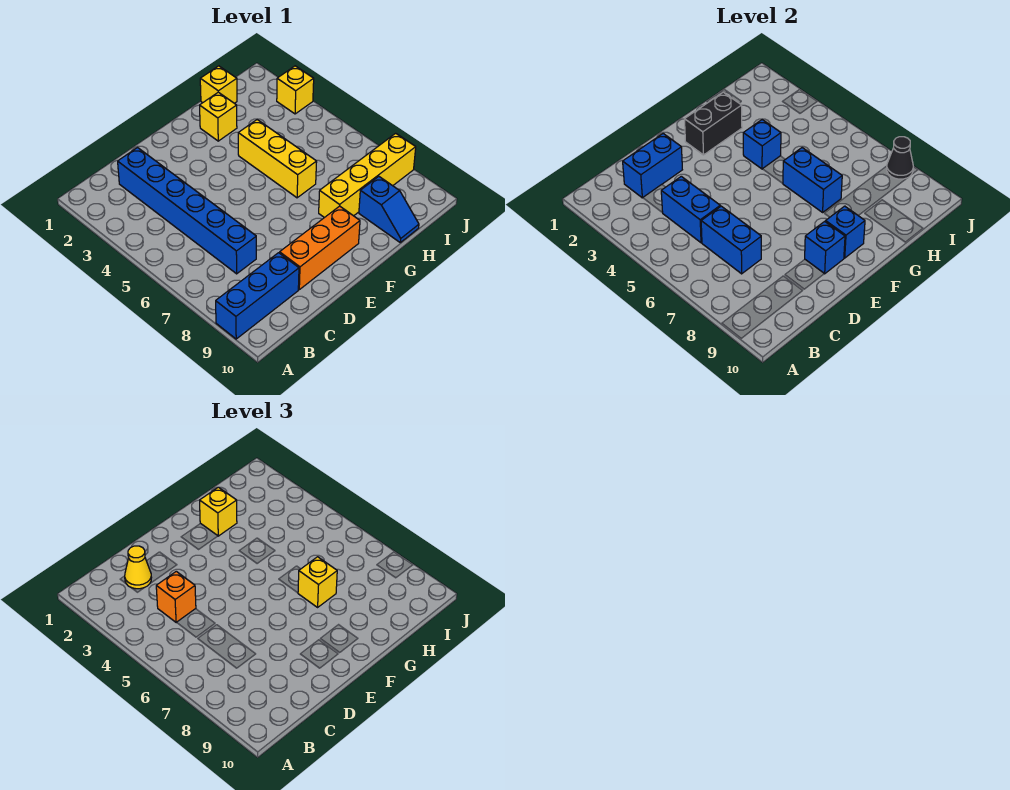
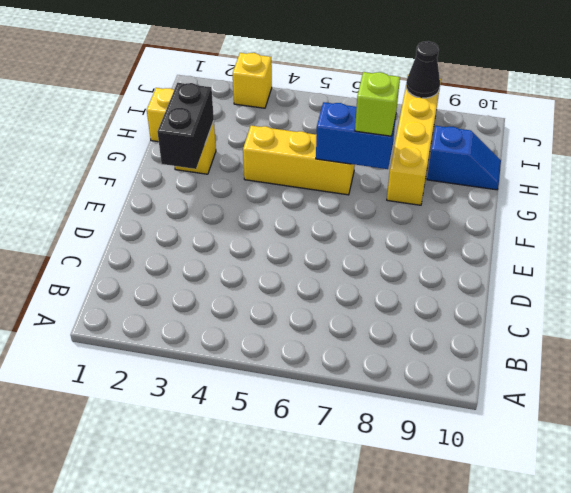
lime brick G7 level 3 -> yellow brick G7 level 3
none -> blue brick A9:C9 level 1
none -> blue brick C2:C7 level 1
none -> orange brick D9:F9 level 1

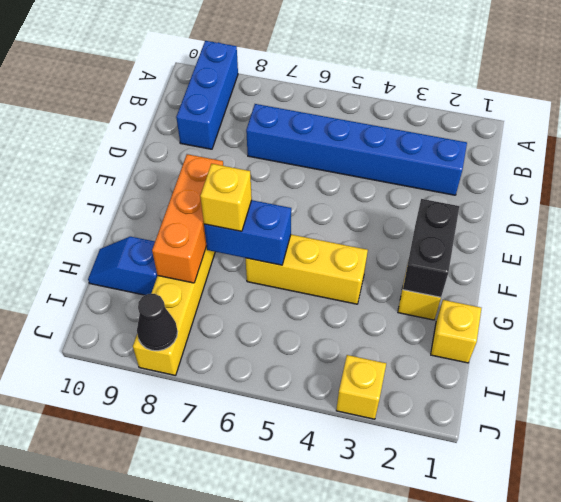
orange brick F8:H8 level 2 -> orange brick D9:F9 level 1
none -> blue brick C2:D2 level 2
none -> blue brick C4:C5 level 2
none -> blue brick C6:C7 level 2

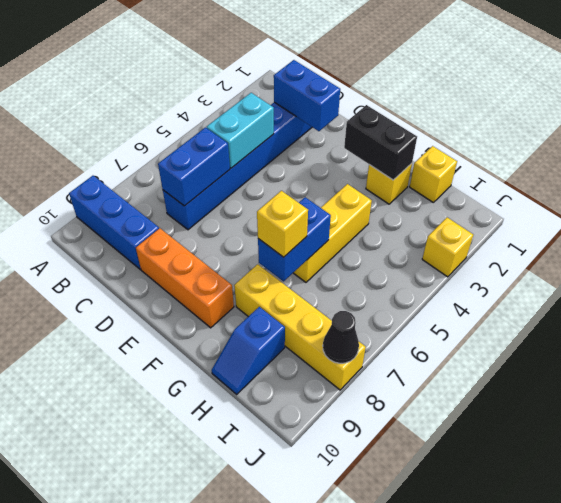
cyan brick C4:C5 level 2 -> blue brick C4:C5 level 2
none -> blue brick E9 level 2
none -> blue brick F9 level 2
none -> blue brick G4 level 2

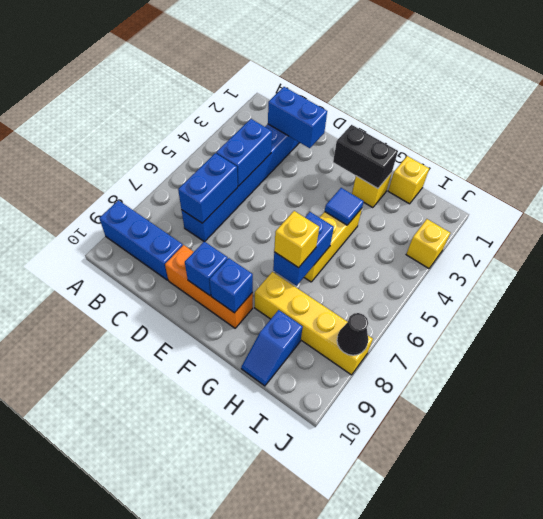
blue tile G4 level 2 -> blue brick G4 level 2
none -> yellow cone C2 level 3
none -> orange brick C4 level 3
none -> yellow brick G2 level 3

